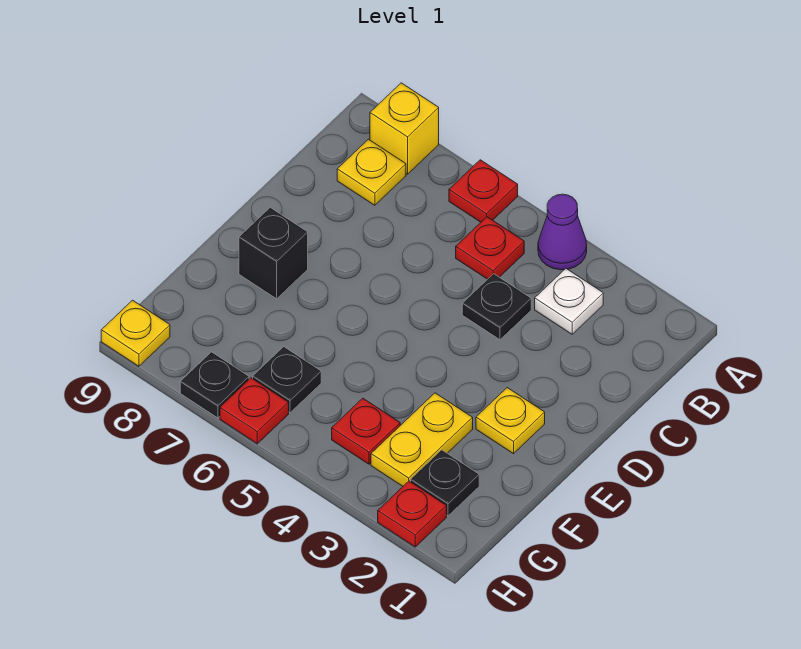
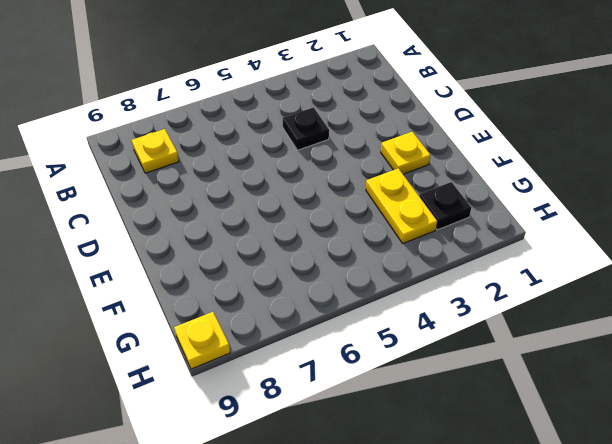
none -> purple cone A4 level 1
none -> red plate A6 level 1
none -> yellow brick A8 level 1

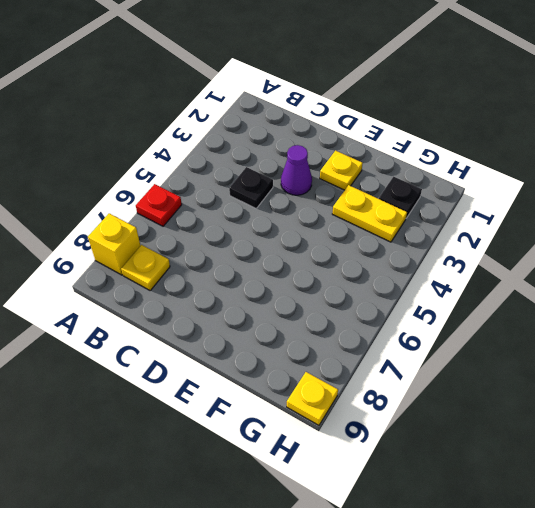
purple cone D3 level 1 -> purple cone A4 level 1
none -> white plate B3 level 1
none -> red plate B5 level 1
none -> black brick E8 level 1

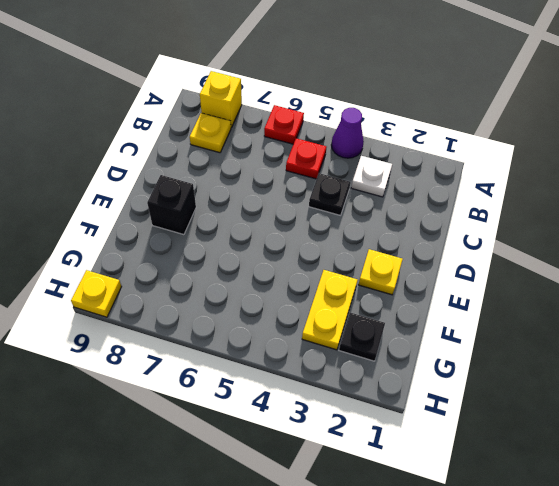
none -> red plate G4 level 1
none -> black plate G6 level 1
none -> red plate H2 level 1

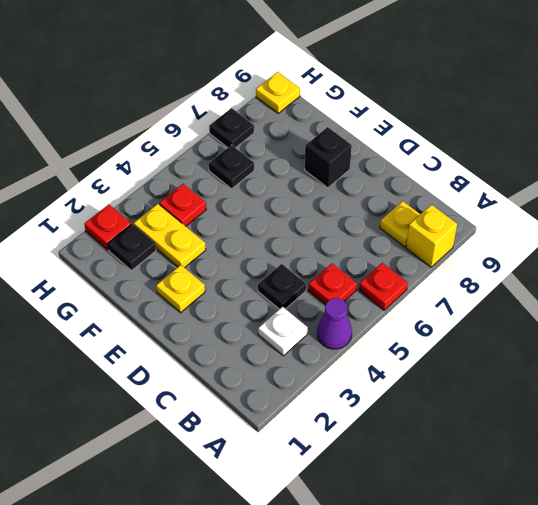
none -> red plate H6 level 1

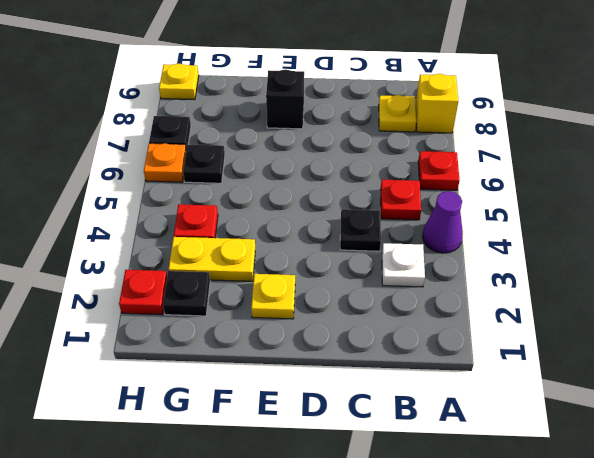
orange plate H6 level 1 -> red plate H6 level 1

